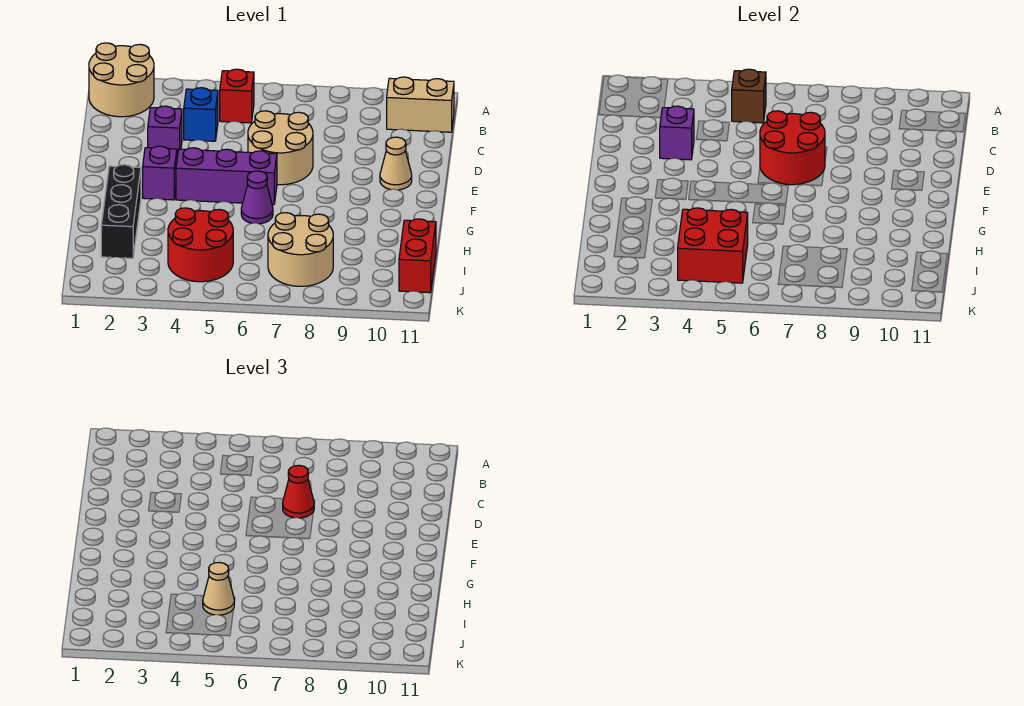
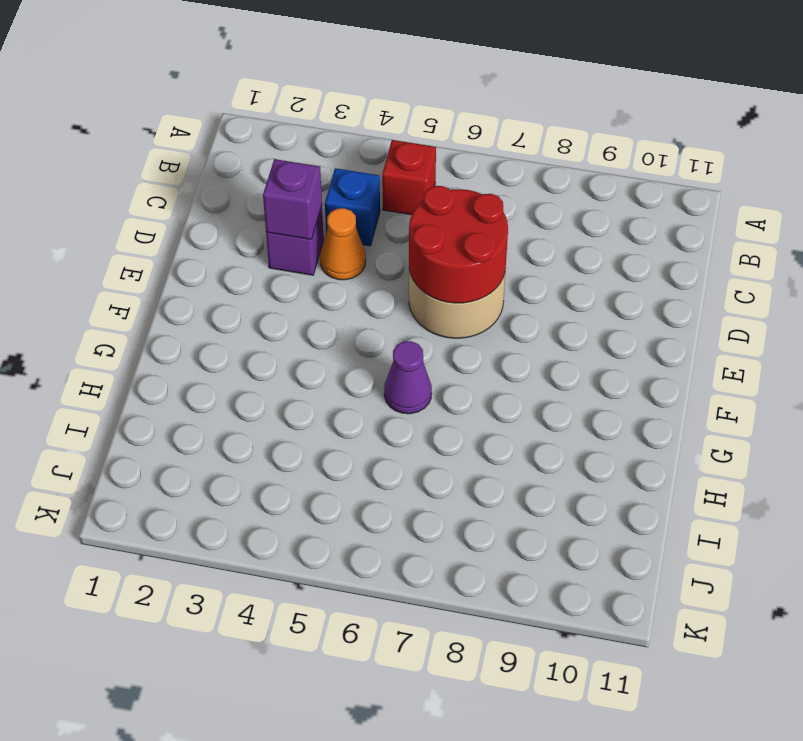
orange cone D4 level 1 -> none
none -> tan round brick A1:B2 level 1
none -> tan brick B10:B11 level 1
none -> tan cone E10 level 1

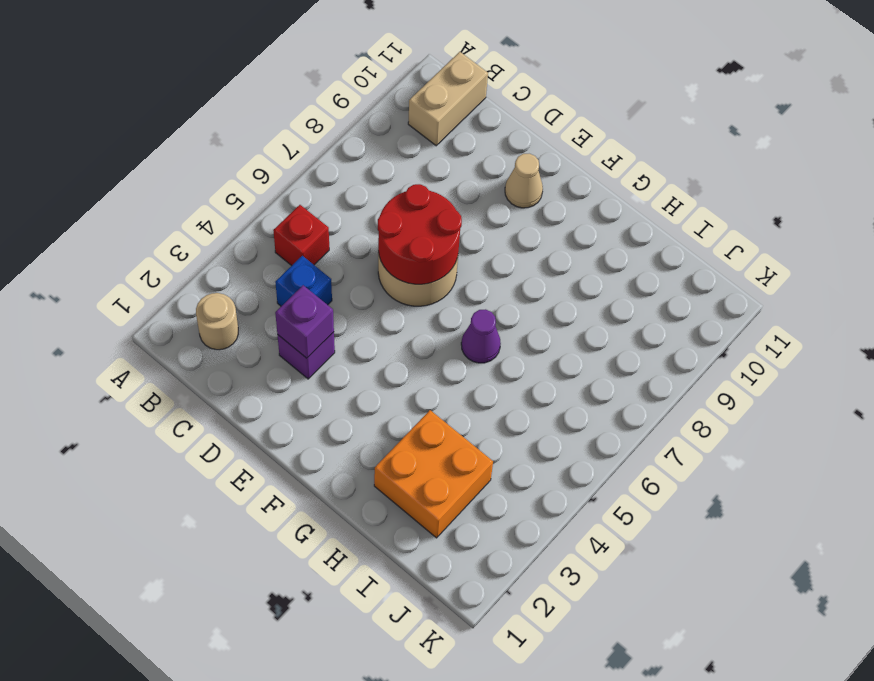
tan round brick B2 level 1 -> tan round brick A1:B2 level 1
orange brick H2:I3 level 1 -> black brick G2:I2 level 1
none -> purple brick F3 level 1
none -> purple brick F4:F6 level 1
none -> red round brick I4:J5 level 1

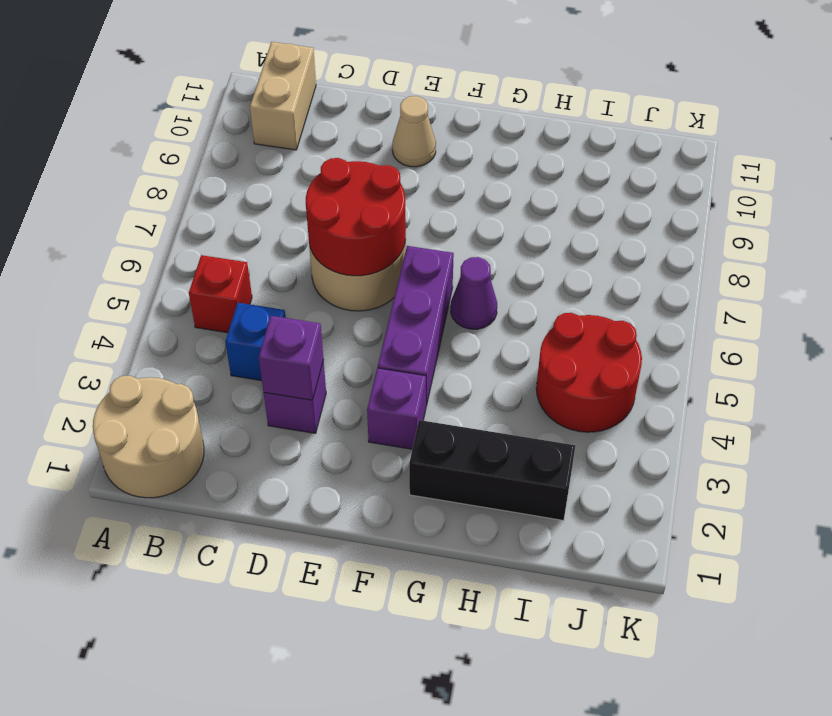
none -> tan round brick I7:J8 level 1
none -> red brick I11:J11 level 1
none -> brown brick B5 level 2

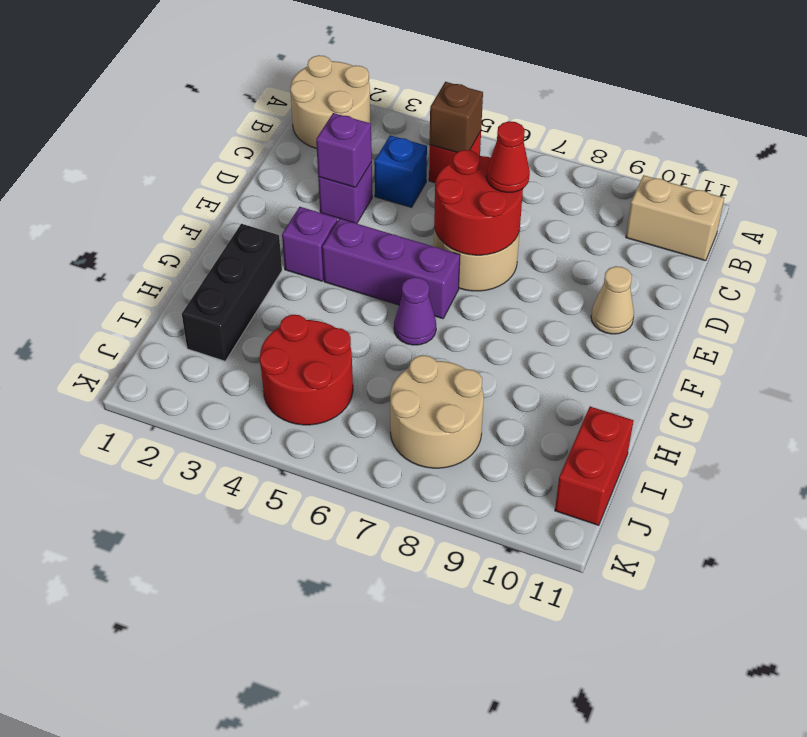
none -> red brick I4:J5 level 2
none -> tan cone I5 level 3

